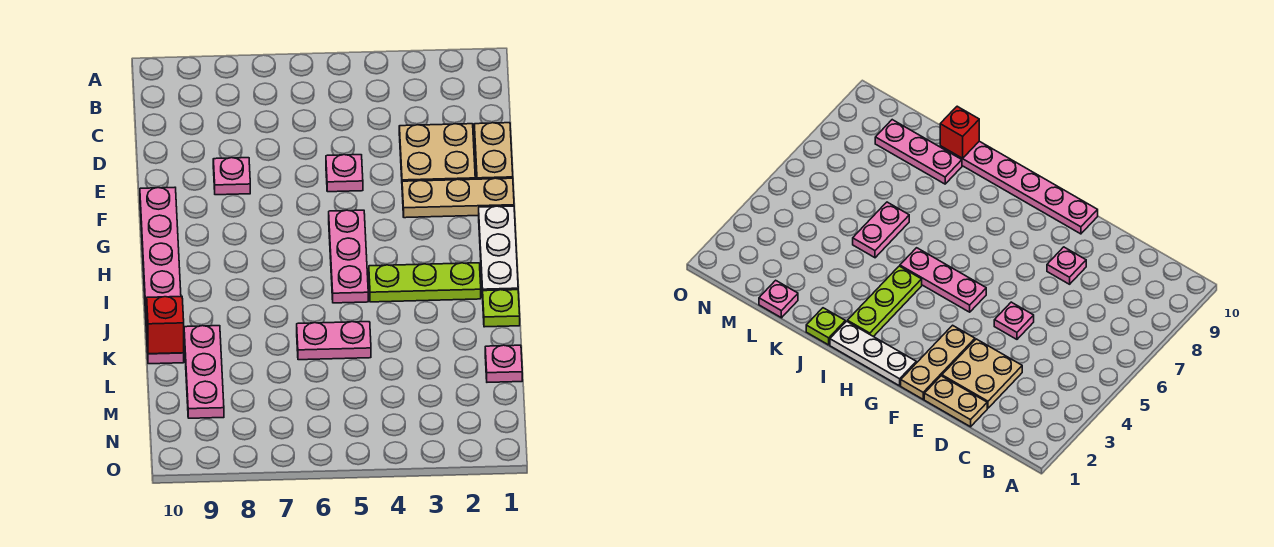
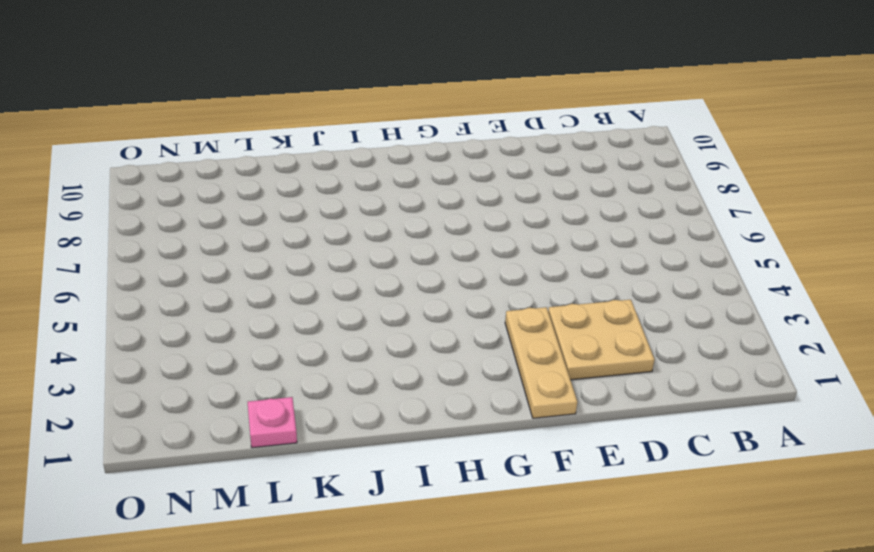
none -> tan plate D1:E1 level 1
none -> pink plate E5 level 1
none -> pink plate E8 level 1

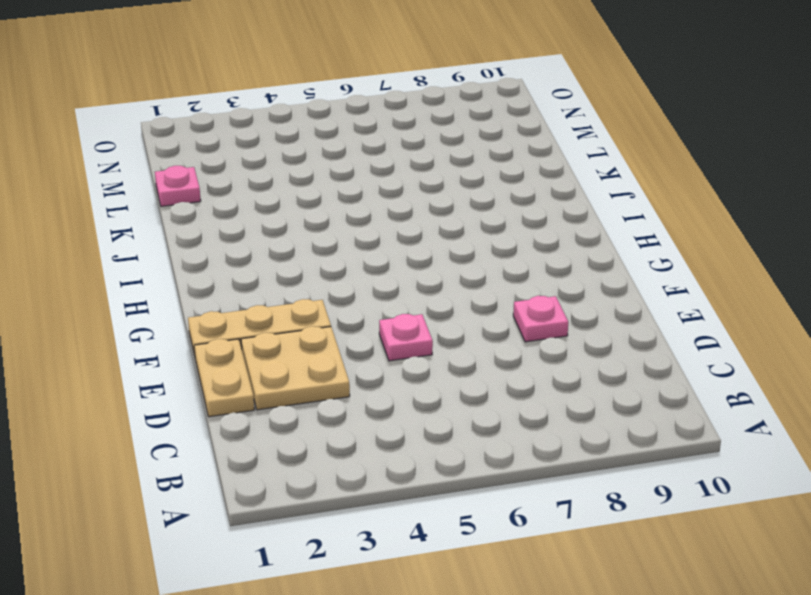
none -> pink plate F10:K10 level 1
none -> white plate G1:I1 level 1
none -> pink plate G5:I5 level 1

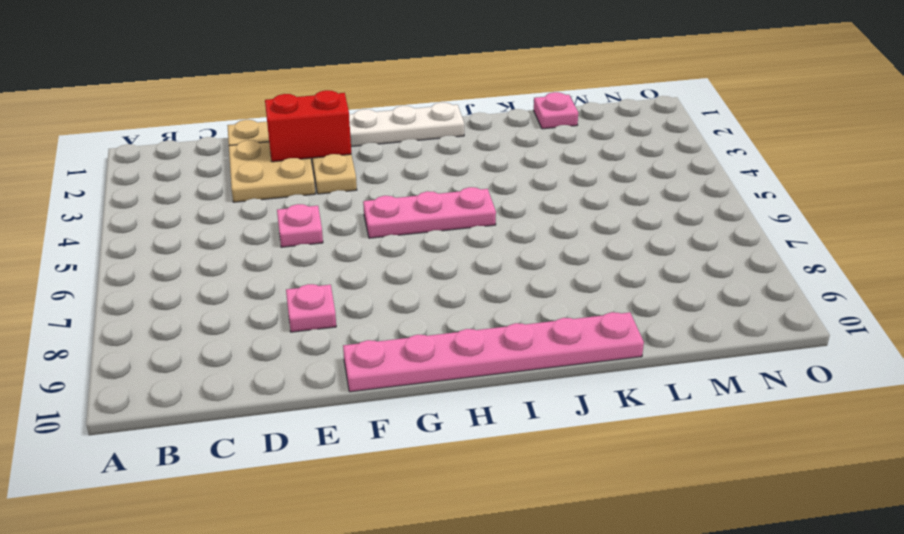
red brick E2:F2 level 2 -> none
none -> lime plate I2:I4 level 1
none -> lime plate J1 level 1
none -> pink plate K5:K6 level 1

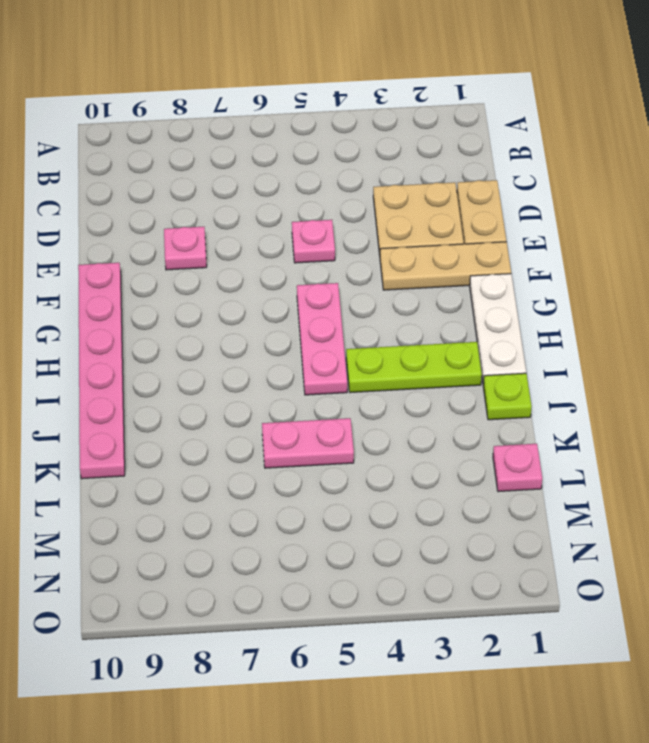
none -> pink plate K9:M9 level 1
none -> red brick K10 level 2

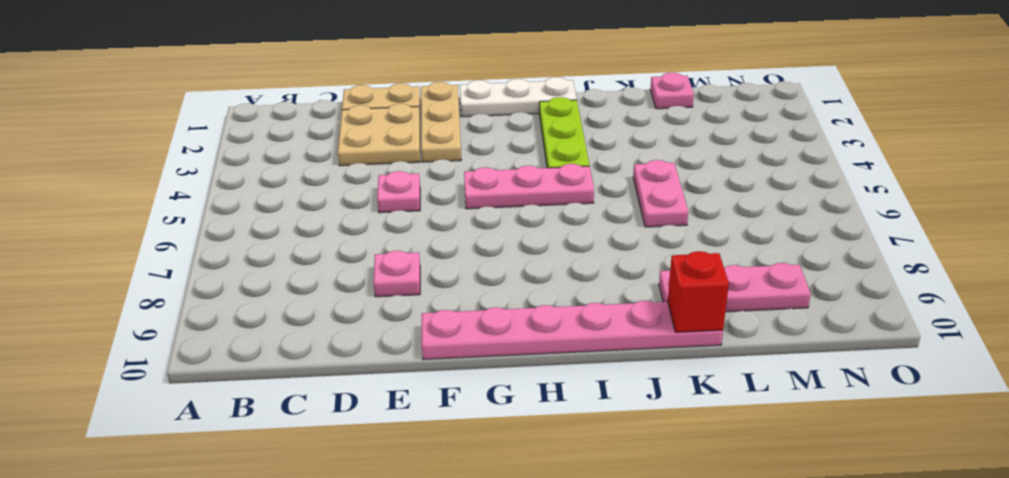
none -> lime plate J1 level 1

